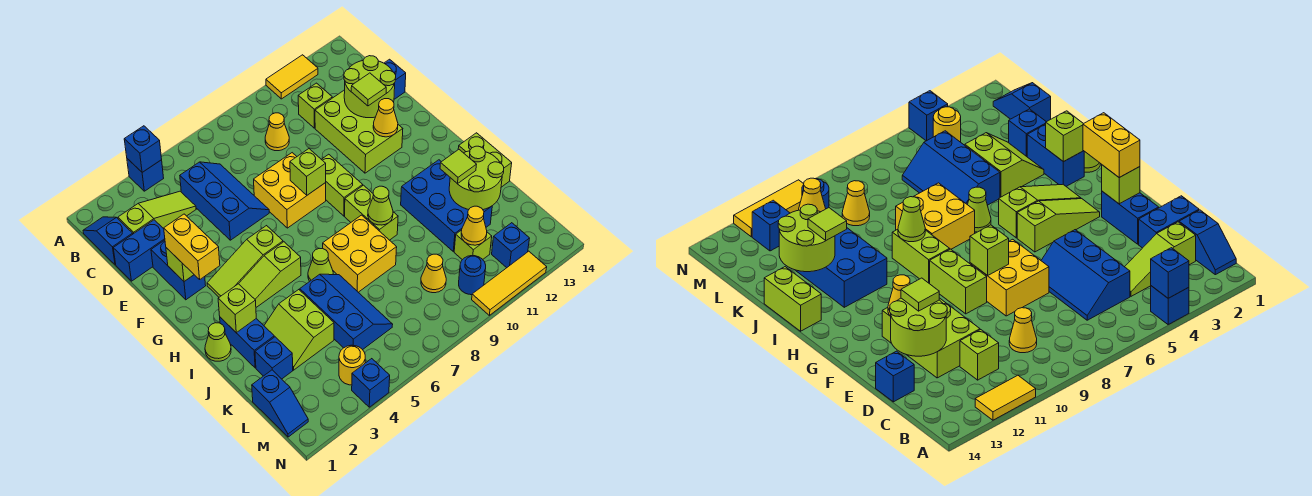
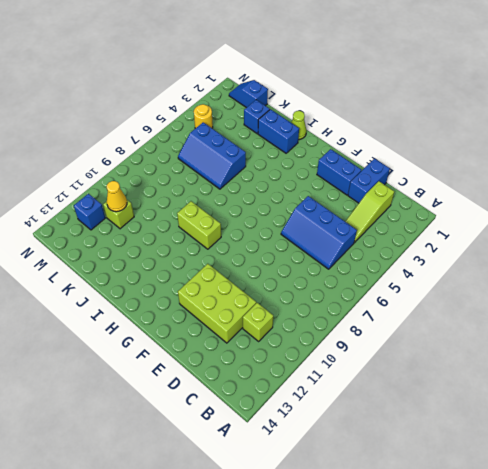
none -> blue brick A4 level 1
none -> yellow tile A11:A12 level 1
none -> blue slope B1:C1 level 1 top C
none -> yellow cone C9 level 1

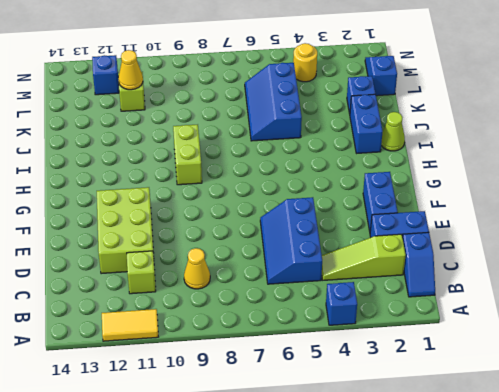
none -> blue brick D14 level 1
none -> yellow brick E7:F8 level 1
none -> lime brick F9:G9 level 1
none -> lime slope G3:G5 level 1 top 5

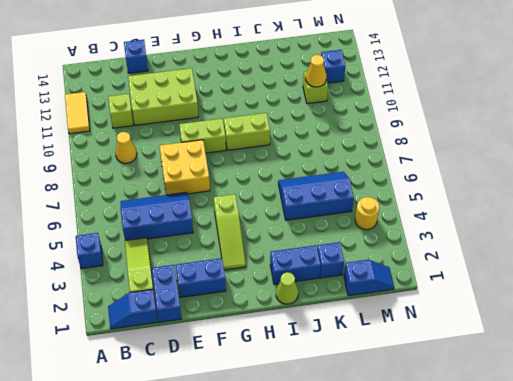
none -> lime slope H3:H5 level 1 top 5
none -> lime cone I6 level 1
none -> yellow brick I7:J8 level 1
none -> blue brick I11:K12 level 1

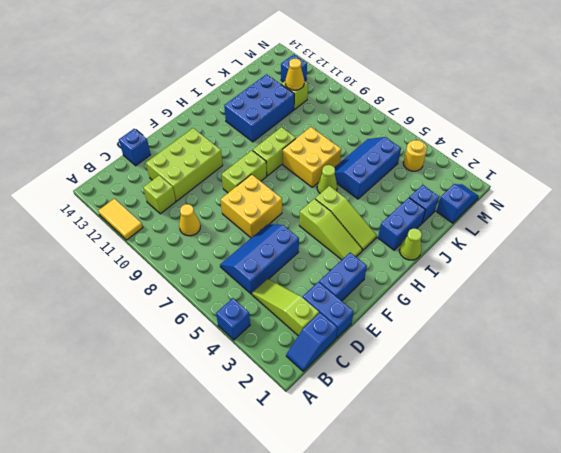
none -> lime brick I14:J14 level 1
none -> lime slope J3:K4 level 1 top 4
none -> yellow cone L9 level 1
none -> blue round brick M10 level 1

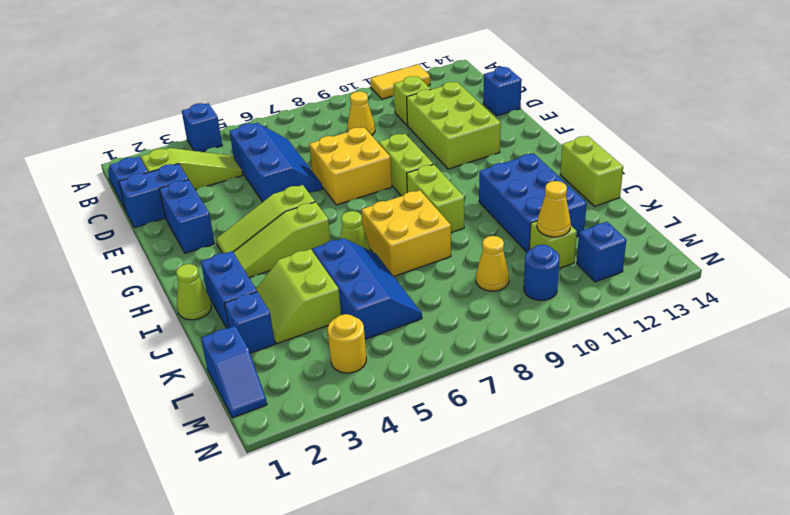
none -> blue brick N4 level 1
none -> yellow tile N10:N12 level 1
none -> blue brick A4 level 2
none -> lime round brick D12:E13 level 2

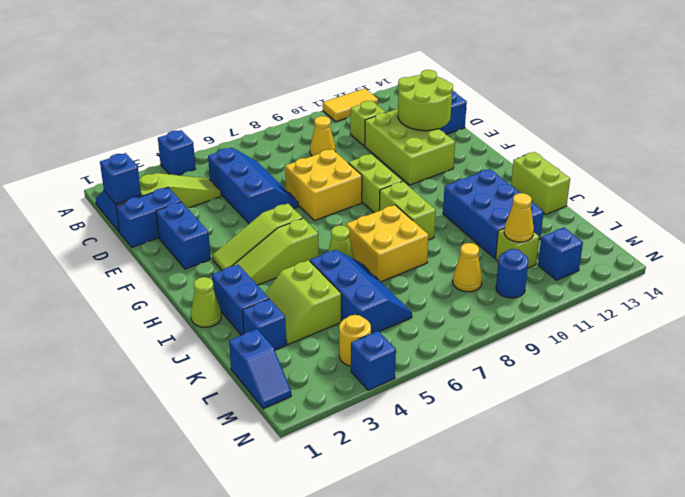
blue brick C1 level 2 -> blue brick A4 level 2
none -> yellow tile N10:N12 level 1
none -> lime brick F2 level 2
none -> lime brick F8 level 2
none -> yellow cone F12 level 2

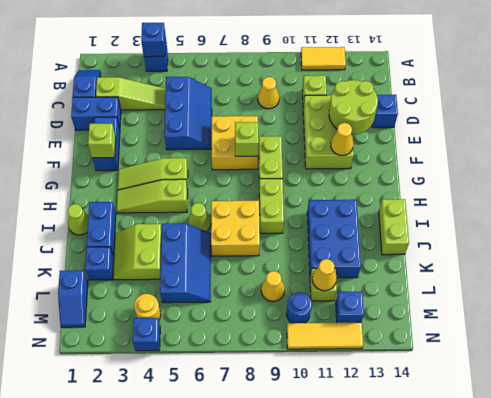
none -> lime brick I2 level 2
none -> lime cone I9 level 2
none -> lime round brick J12:K13 level 2
none -> lime tile E12 level 3

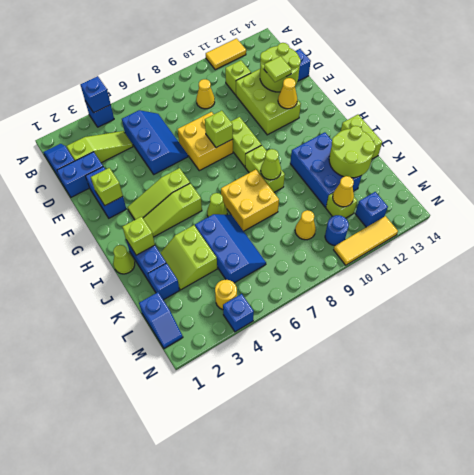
none -> yellow brick F2:G2 level 3
none -> lime tile J12 level 3

